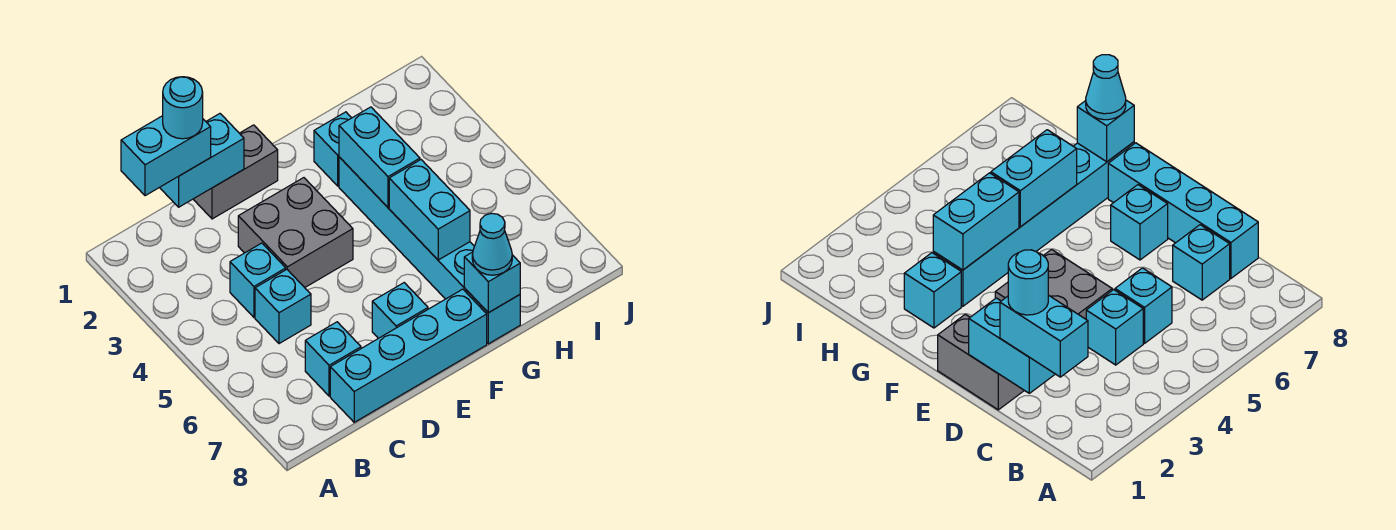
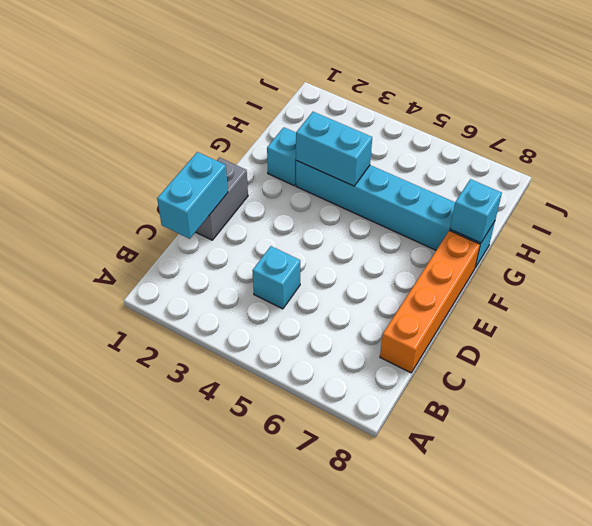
orange brick C8:F8 level 1 -> cyan brick C8:F8 level 1
none -> cyan brick C5 level 1
none -> cyan brick C7 level 1
none -> grey brick D3:E4 level 1

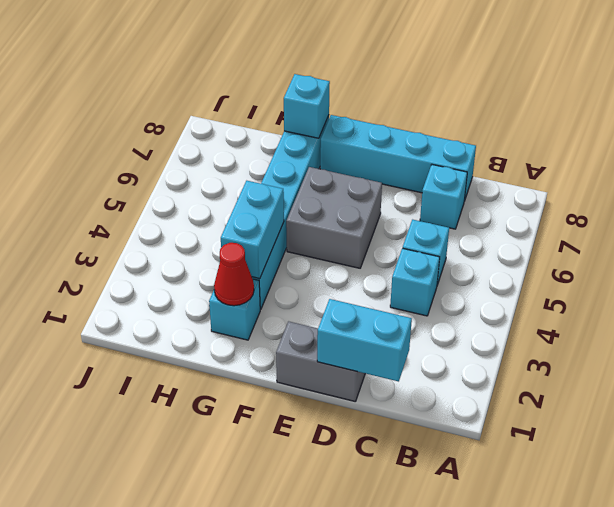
grey brick E5:F6 level 1 -> grey brick D3:E4 level 1
red cone G2 level 2 -> none
none -> cyan brick E7 level 1
none -> cyan brick G5:G6 level 2
none -> cyan brick B1:C1 level 3

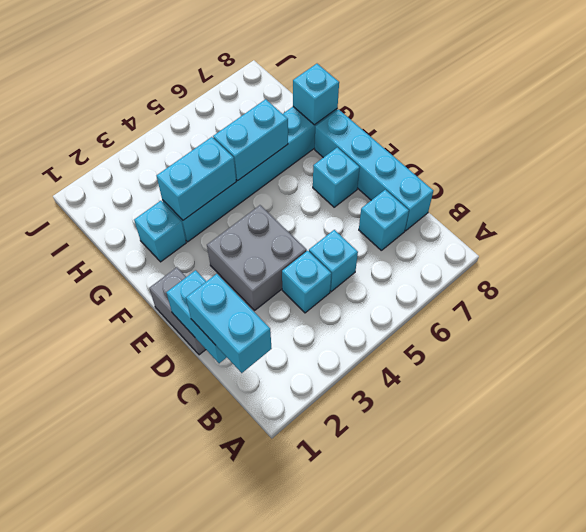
none -> cyan cone G8 level 3
none -> cyan round brick C1 level 4

